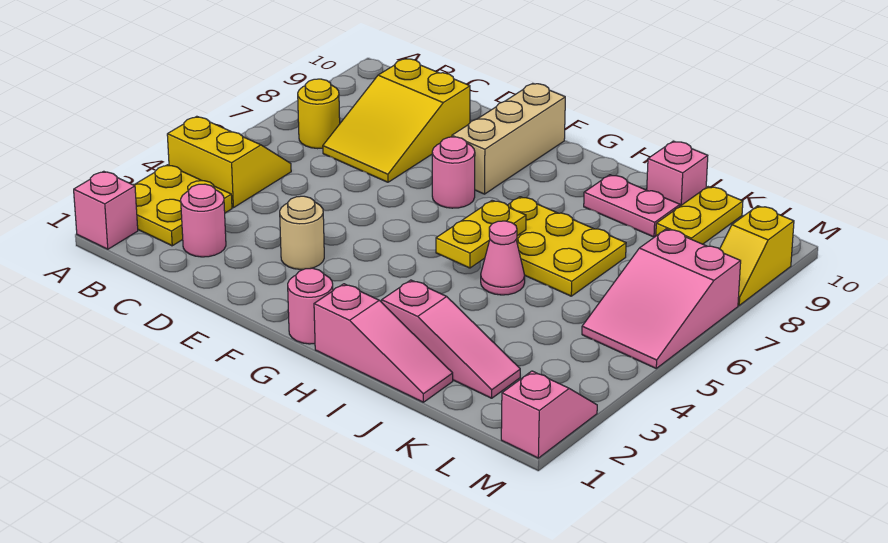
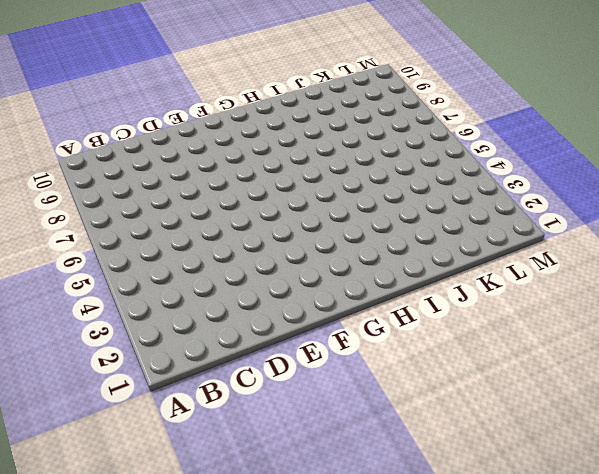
none -> pink brick A1 level 1
none -> yellow plate A2:B3 level 1
none -> yellow slope A4:B5 level 1 top 4

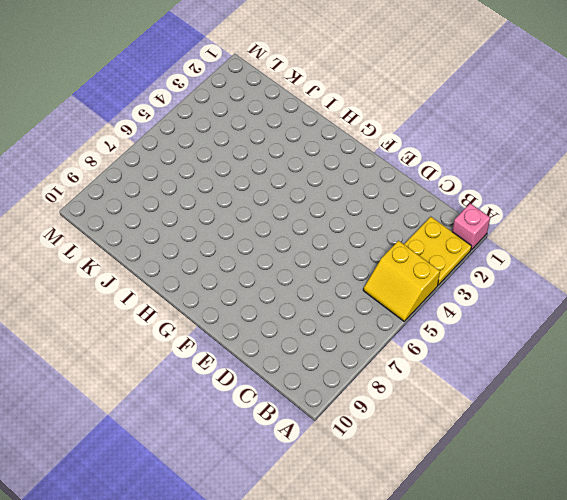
none -> yellow round brick B7 level 1
none -> pink round brick C2 level 1
none -> yellow slope C7:D9 level 1 top 9

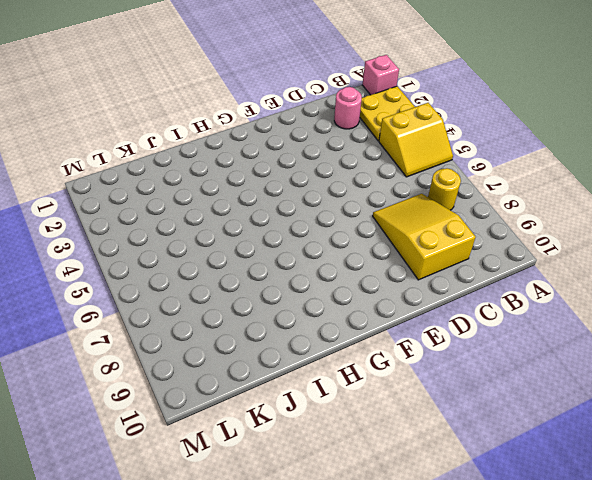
none -> tan round brick E3 level 1
none -> pink round brick F7 level 1
none -> tan brick F8:F10 level 1

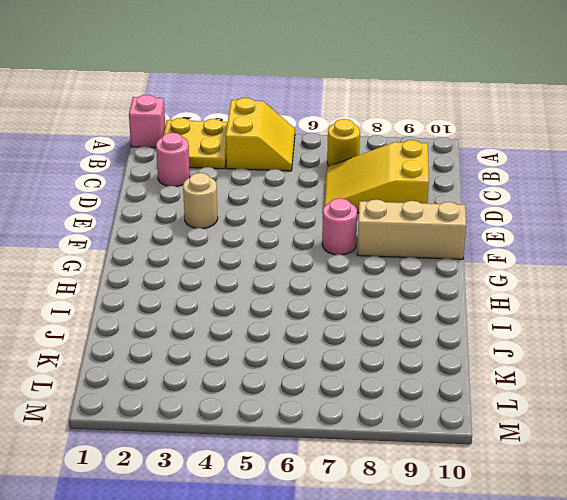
none -> pink round brick G1 level 1
none -> pink slope H1:J1 level 1 top H
none -> yellow plate H6:J7 level 1

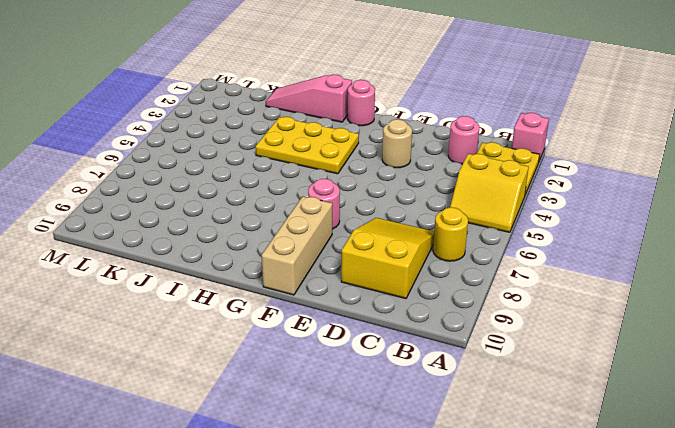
yellow plate G3:I4 level 1 -> yellow plate H6:J7 level 1
none -> pink slope I2:K2 level 1 top I
none -> pink cone I5 level 1
none -> pink plate I9:J9 level 1

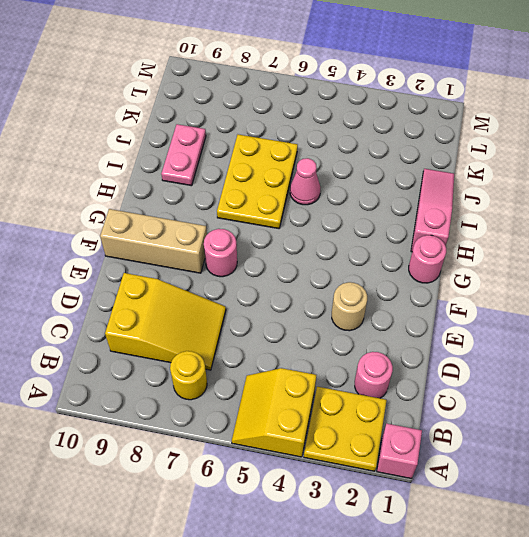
none -> pink slope I2:K2 level 1 top I
none -> pink brick J10 level 1
none -> yellow plate K9:K10 level 1

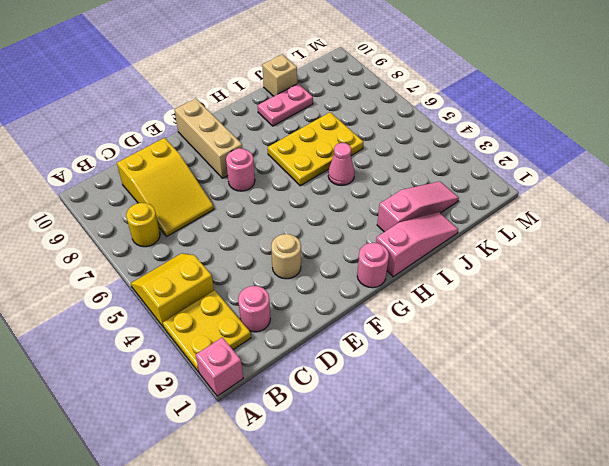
tan brick J10 level 1 -> pink brick J10 level 1
none -> yellow plate K9:K10 level 1
none -> pink slope L5:M7 level 1 top 7
none -> pink slope M1:M2 level 1 top 1

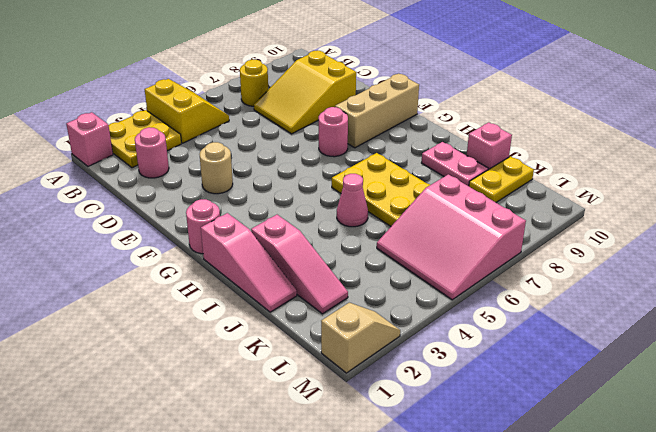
pink slope K5:M7 level 1 top 7 -> pink slope L5:M7 level 1 top 7
tan slope M1:M2 level 1 top 1 -> pink slope M1:M2 level 1 top 1
none -> yellow slope M8:M9 level 1 top 9
none -> yellow plate H5:H6 level 2

